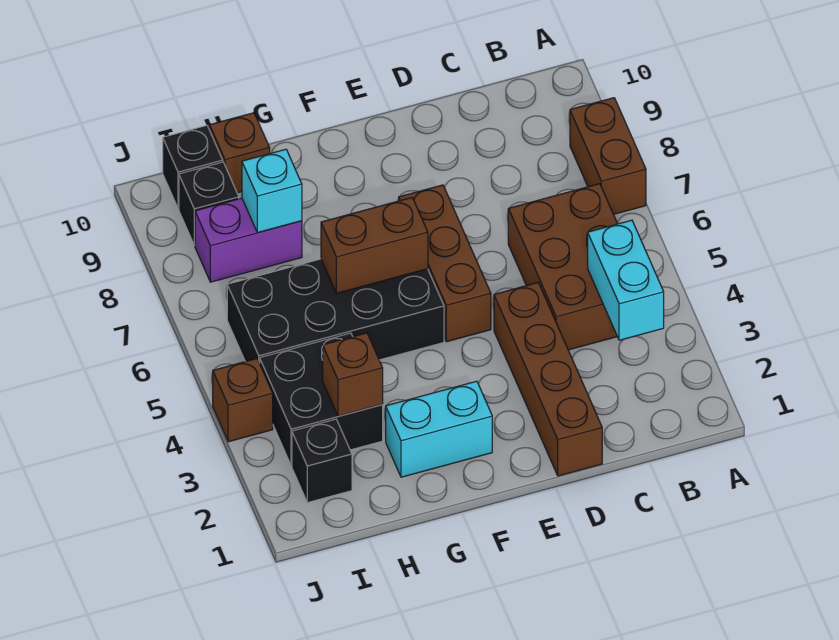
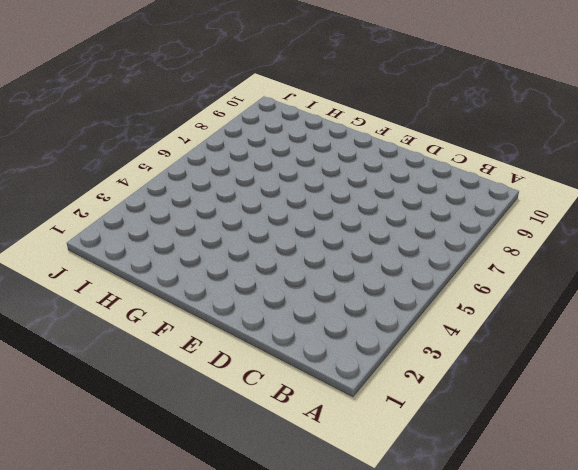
none -> brown brick A7:A8 level 1
none -> brown brick B4:C6 level 1
none -> brown brick D1:D4 level 1

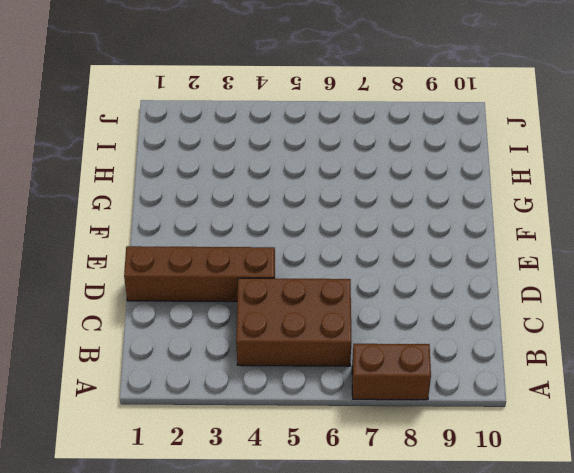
none -> brown brick E5:E7 level 1
none -> cyan brick F2:G2 level 1
none -> black brick F5:I6 level 1

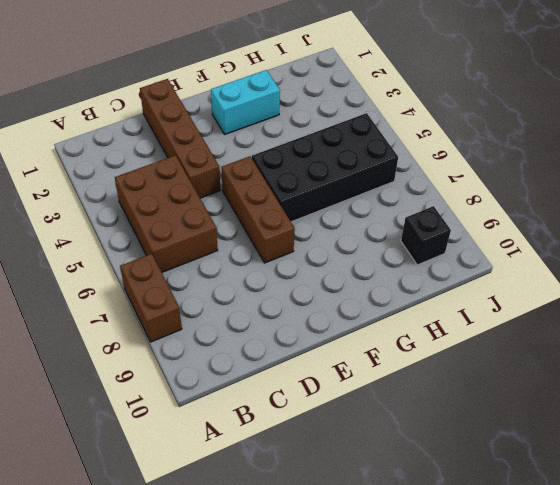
none -> black brick H3:I4 level 1
none -> purple brick H8:I8 level 1
none -> brown brick H10 level 1

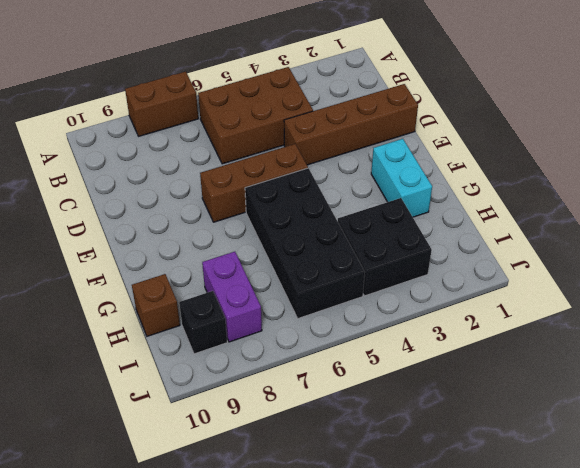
none -> black brick I2 level 1
none -> black brick I10 level 1
none -> brown brick J4 level 1

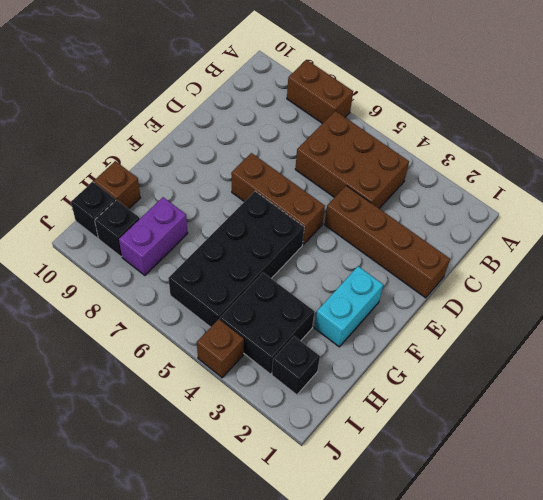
none -> cyan brick B3:B4 level 2
none -> brown brick F6:G6 level 2
none -> brown brick H3 level 2

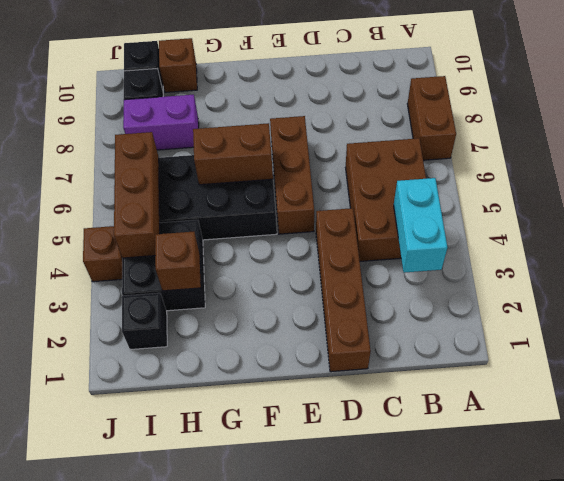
brown brick I4:I6 level 2 -> none
none -> cyan brick F2:G2 level 1
none -> cyan brick H8 level 2

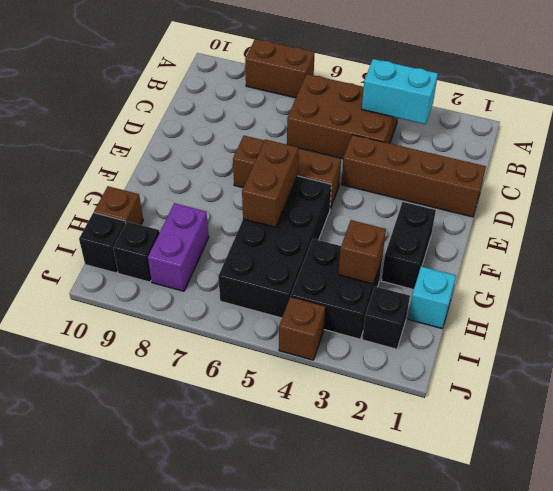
black brick F2:G2 level 1 -> cyan brick F2:G2 level 1
cyan brick H1 level 1 -> cyan brick H8 level 2

